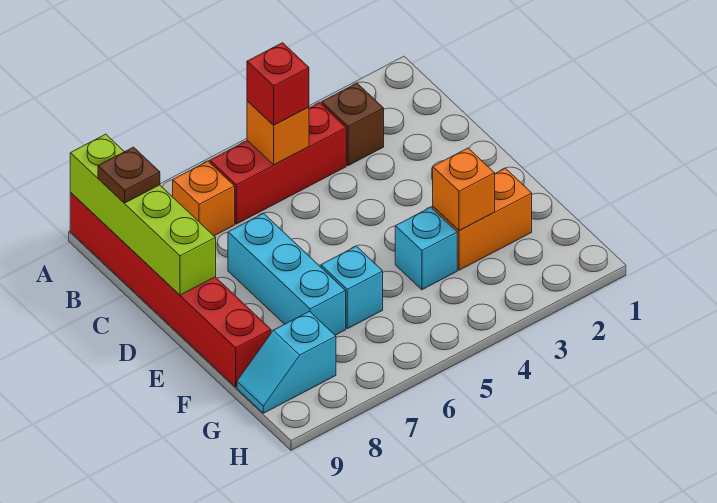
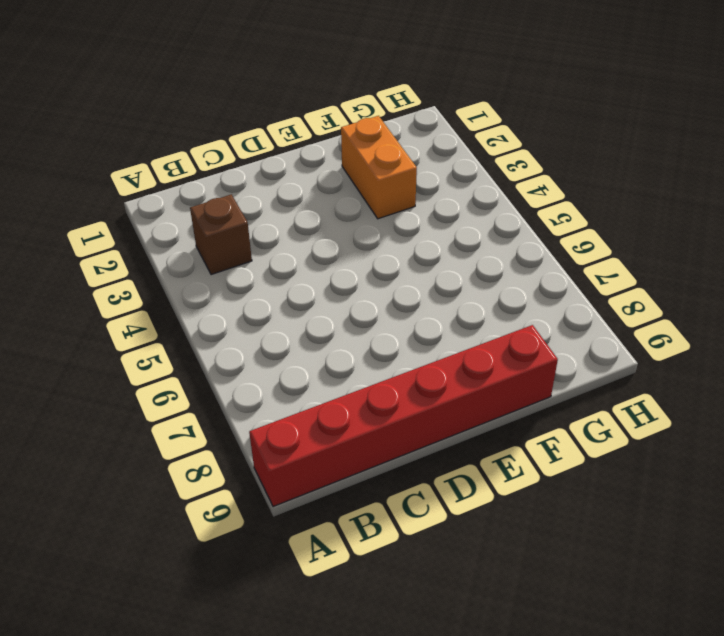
none -> red brick B4:B6 level 1
none -> orange brick B7 level 1
none -> cyan brick D7:F7 level 1

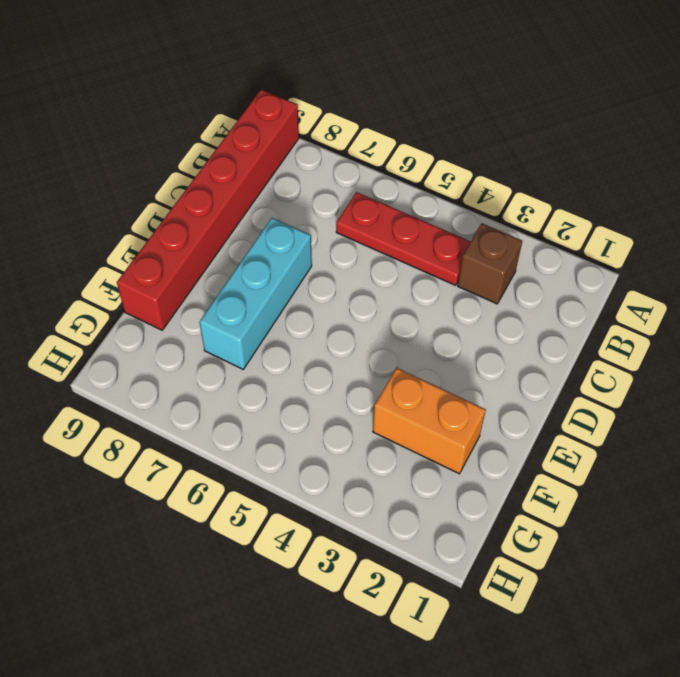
red plate B4:B6 level 1 -> red brick B4:B6 level 1
none -> orange brick B7 level 1
none -> cyan brick F4 level 1
none -> cyan brick F6 level 1

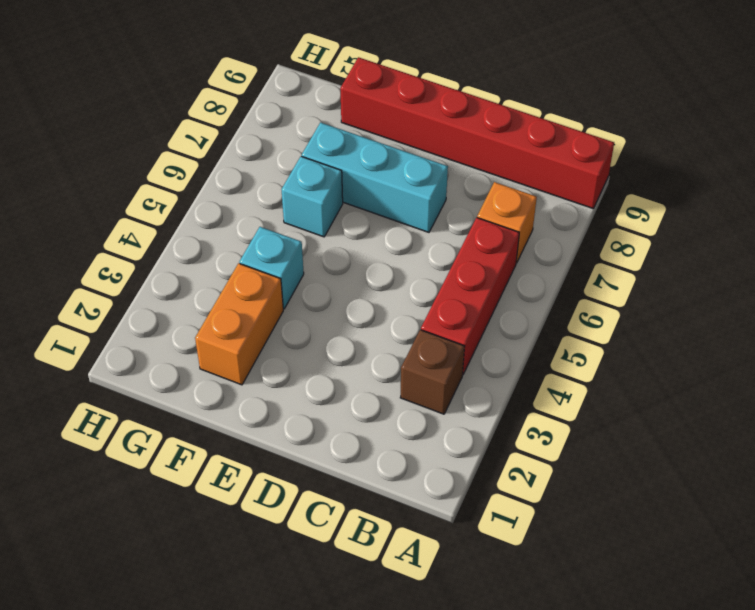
none -> cyan slope G8:G9 level 1 top 8
none -> lime brick A9:D9 level 2
none -> orange brick B5 level 2

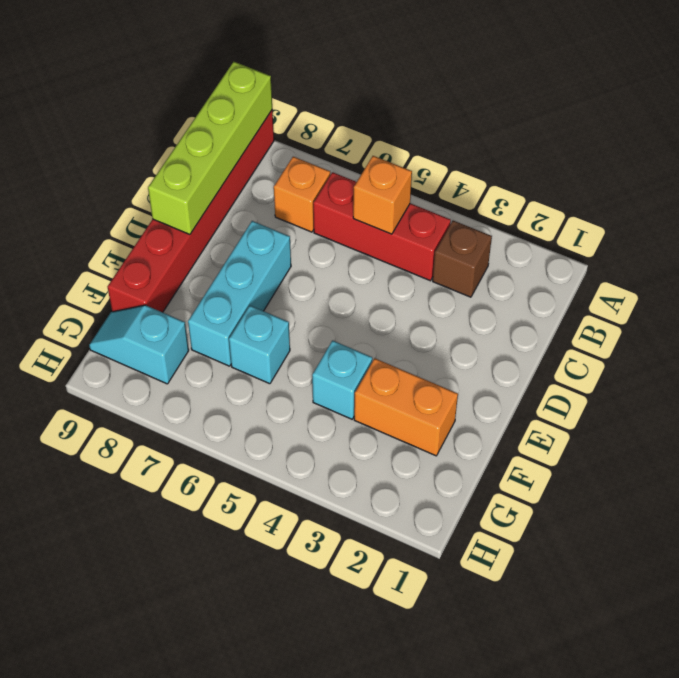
none -> orange brick F3 level 2
none -> red brick B5 level 3
none -> brown plate B9 level 3

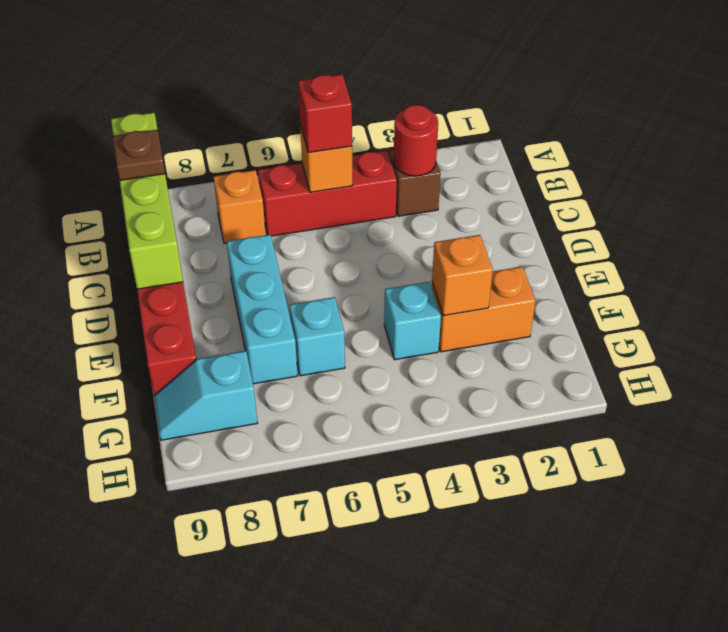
red round brick B3 level 2 -> none

